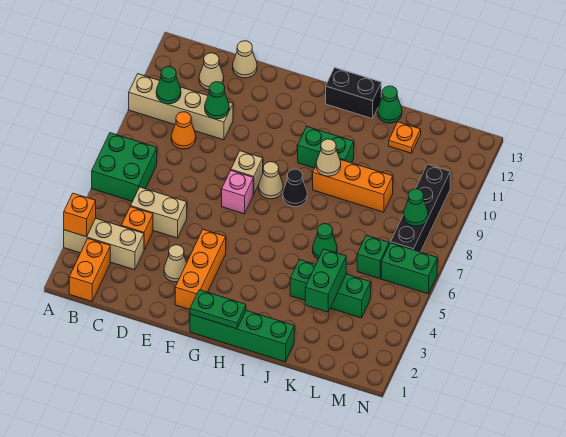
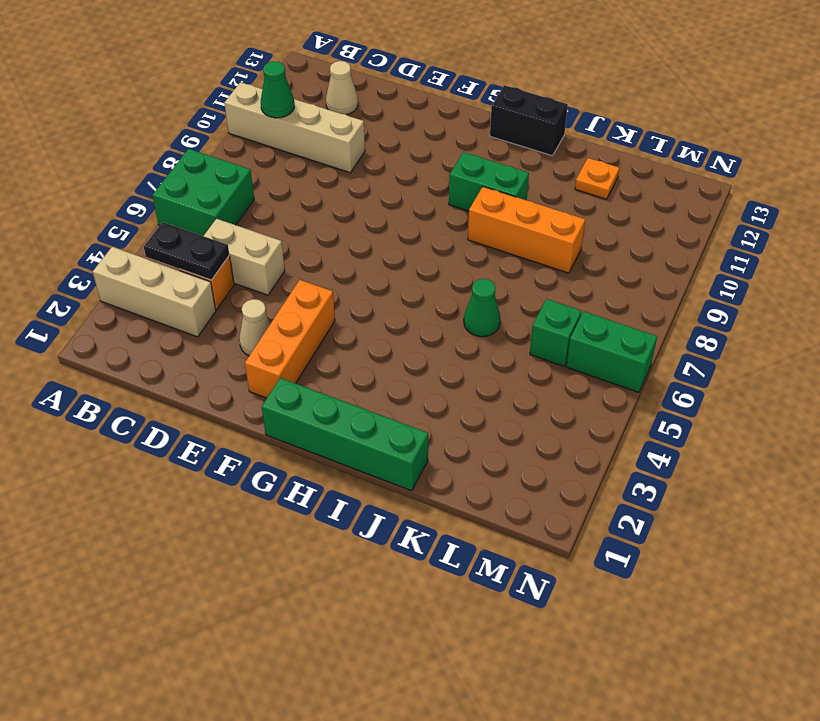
black plate B4:C4 level 2 -> none
none -> orange brick B1:B2 level 1
none -> orange cone C9 level 1
none -> tan cone D13 level 1
none -> pink brick F7 level 1

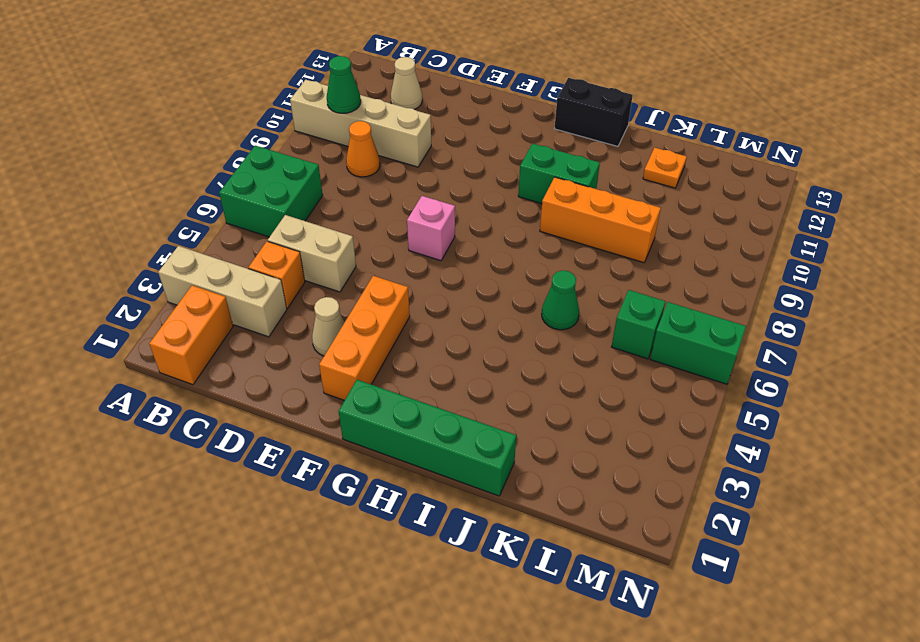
none -> tan cone D13 level 1
none -> tan brick F8 level 1
none -> tan cone G8 level 1
none -> black cone H8 level 1

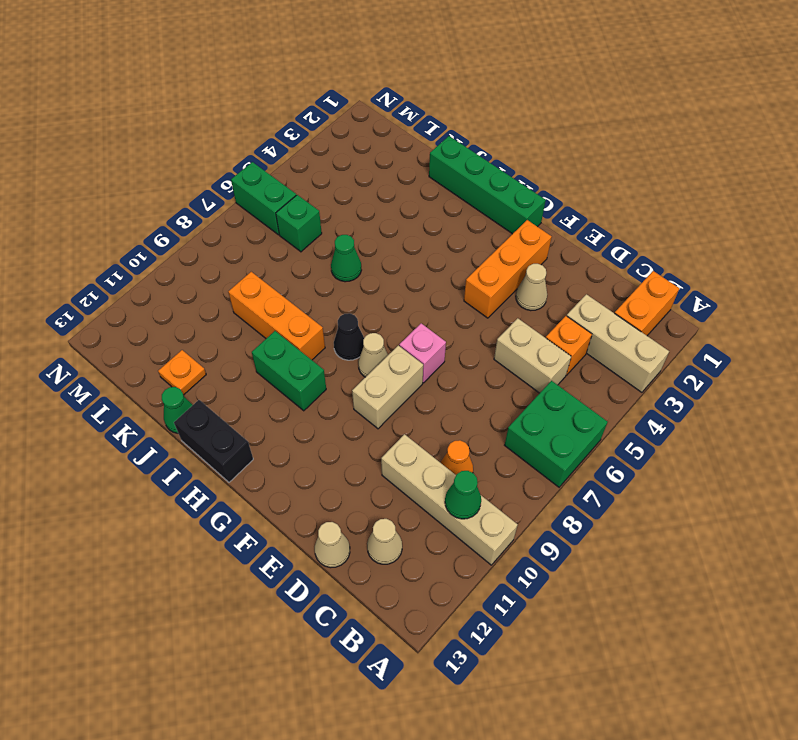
tan brick F8:F9 level 1 -> tan brick F8 level 1
none -> green brick J4:L4 level 1
none -> black brick M7:M10 level 1
none -> orange brick A3 level 2
none -> green cone D10 level 2

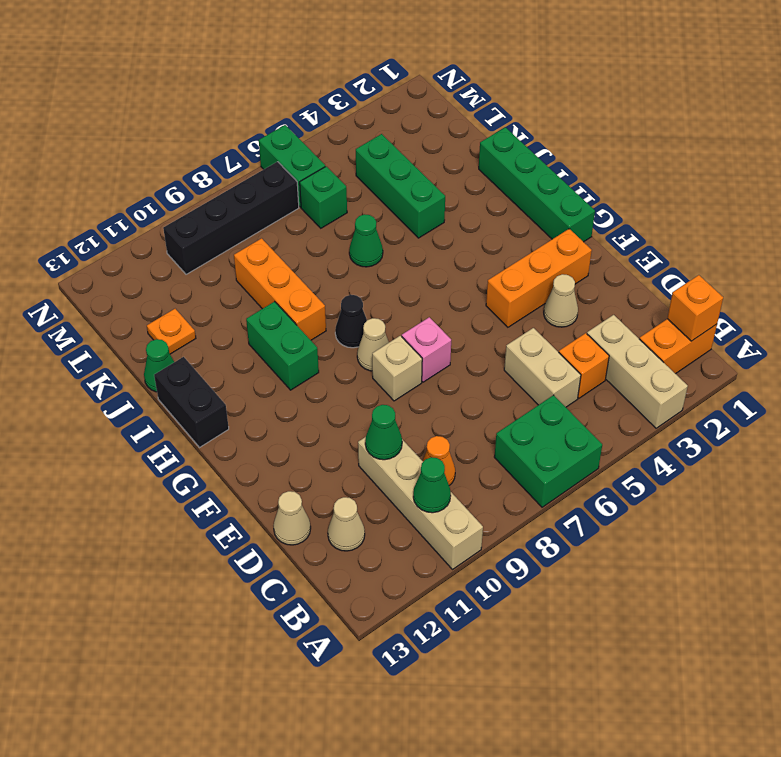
orange brick B1 level 2 -> orange brick A3 level 2
none -> green plate G1:H1 level 2
none -> tan cone I9 level 2
none -> green brick K3:K4 level 2
none -> green cone M8 level 2

